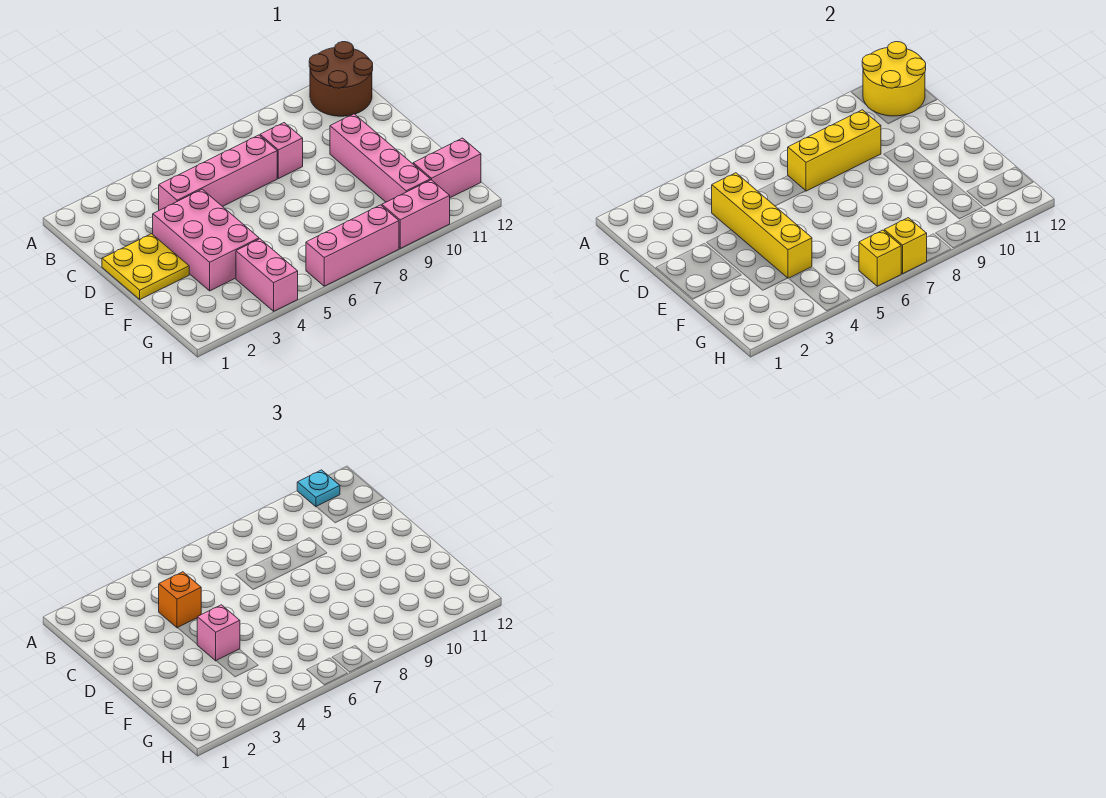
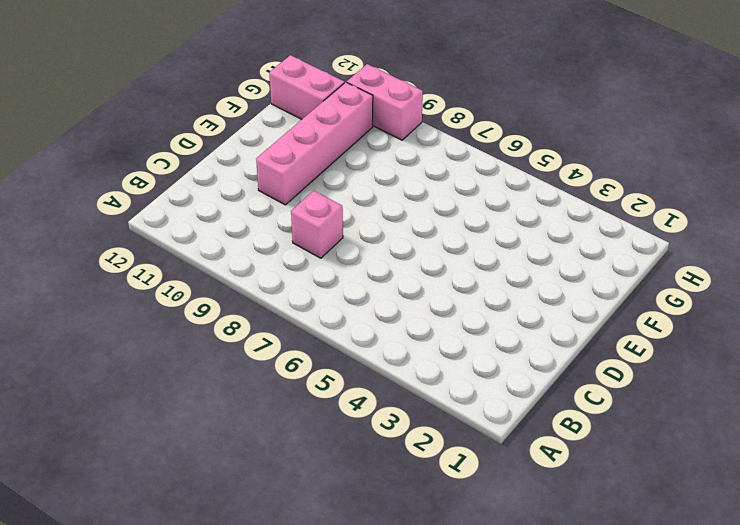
none -> brown round brick A11:B12 level 1
none -> pink brick C4:C7 level 1
none -> yellow plate D1:E2 level 1

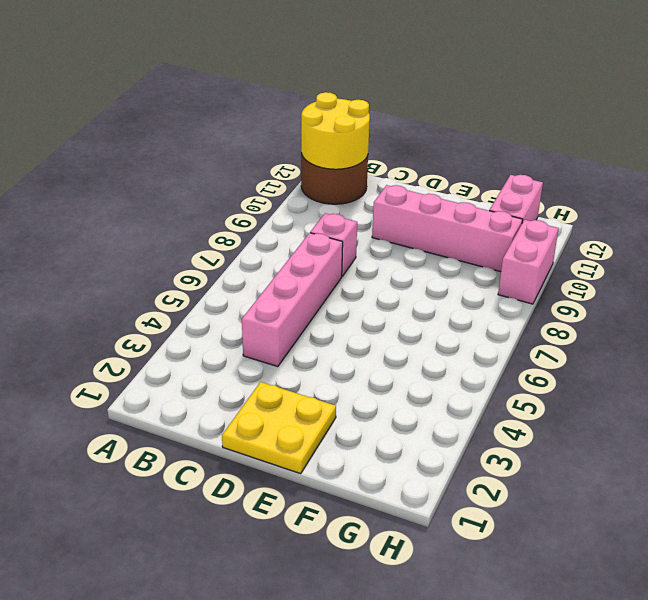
none -> pink brick D3:F4 level 1
none -> pink brick G4:H4 level 1
none -> pink brick H6:H8 level 1

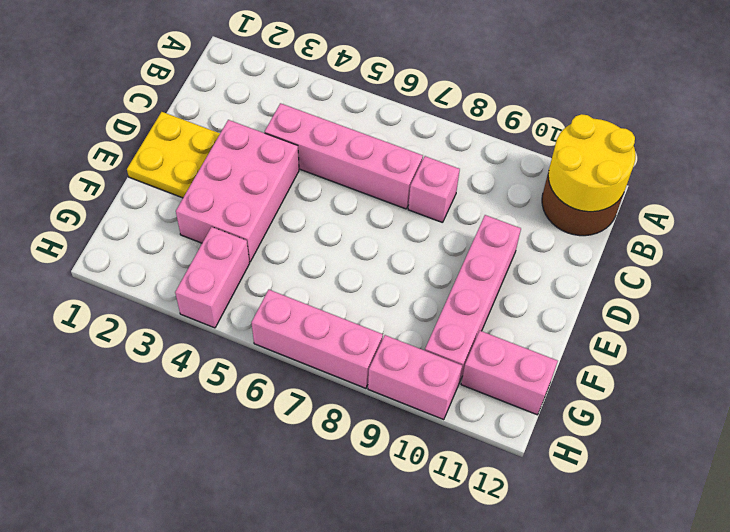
none -> yellow brick C4:F4 level 2
none -> yellow brick C7:C9 level 2
none -> yellow brick H6 level 2

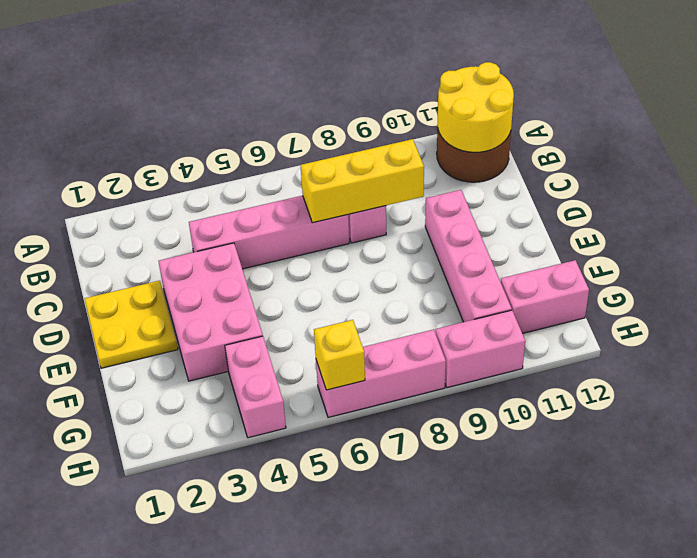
none -> yellow brick C4:F4 level 2
none -> yellow brick H7 level 2
none -> cyan plate A11 level 3

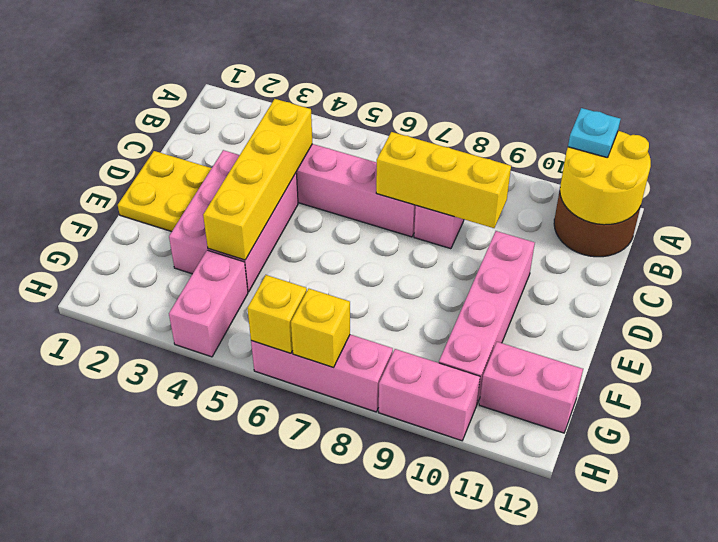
none -> orange brick C4 level 3
none -> pink brick E4 level 3

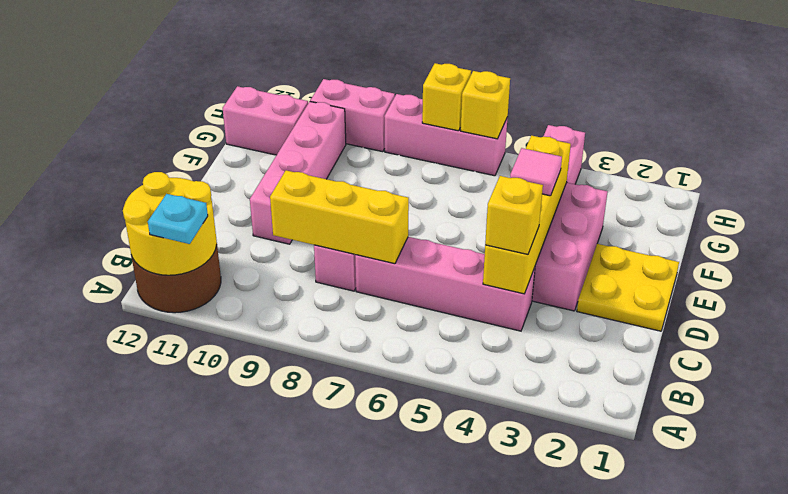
yellow brick C4 level 3 -> orange brick C4 level 3
pink tile E4 level 3 -> pink brick E4 level 3

